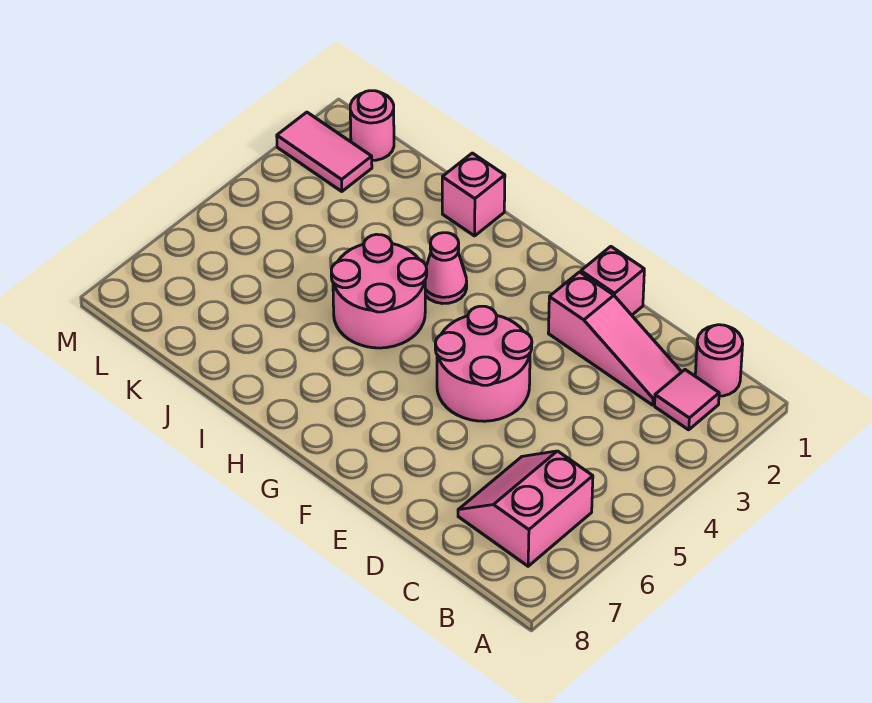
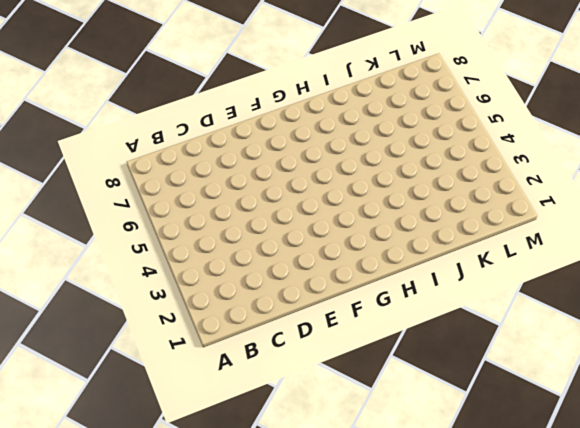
none -> pink round brick B1 level 1
none -> pink tile B2 level 1

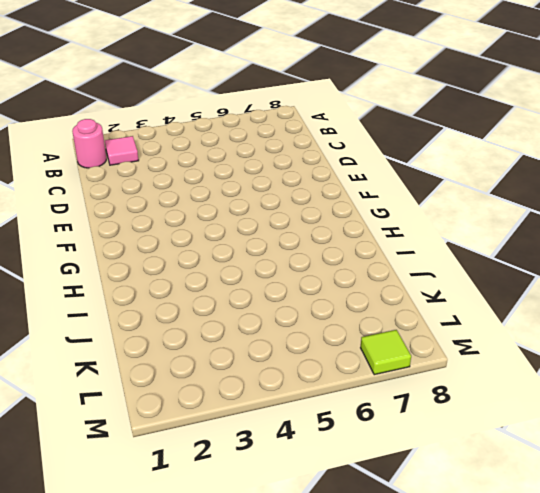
lime tile M7 level 1 -> none
none -> pink slope B6:C7 level 1 top B
none -> pink slope C2:E2 level 1 top E

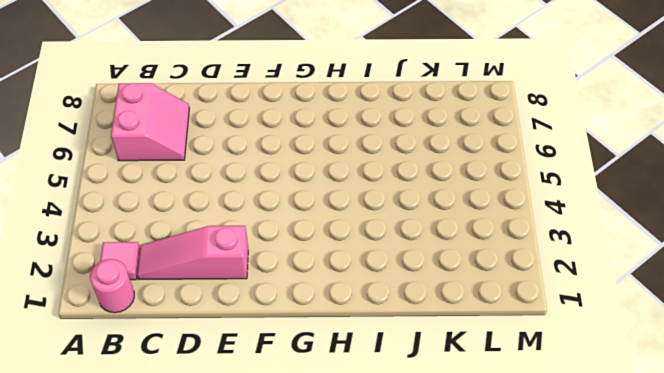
none -> pink brick E1 level 1
none -> pink round brick E4:F5 level 1

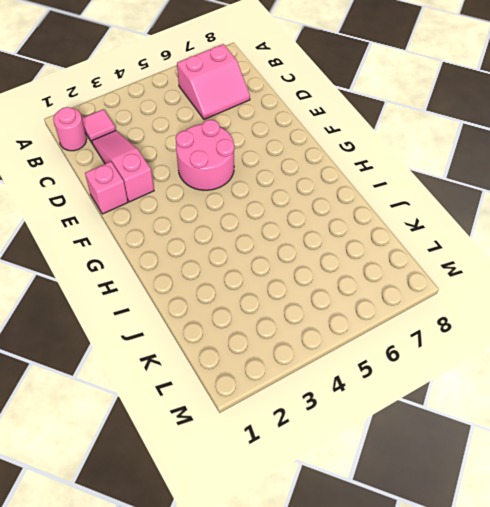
none -> pink cone H3 level 1
none -> pink round brick H4:I5 level 1

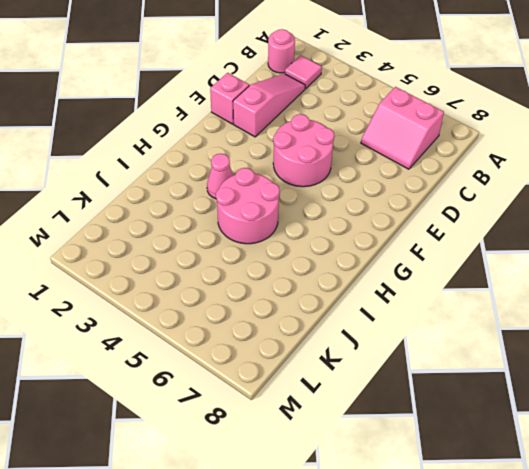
none -> pink brick I1 level 1
none -> pink round brick L1 level 1

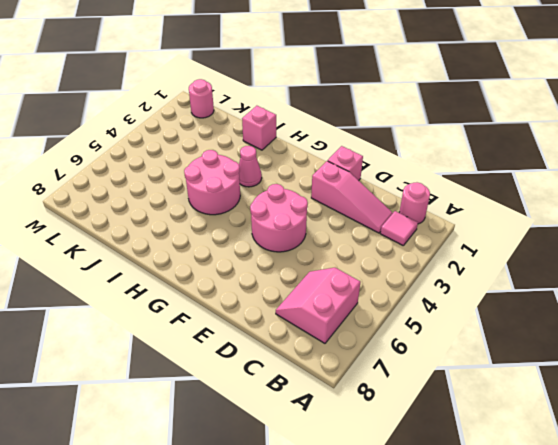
none -> pink tile L2:M2 level 1

